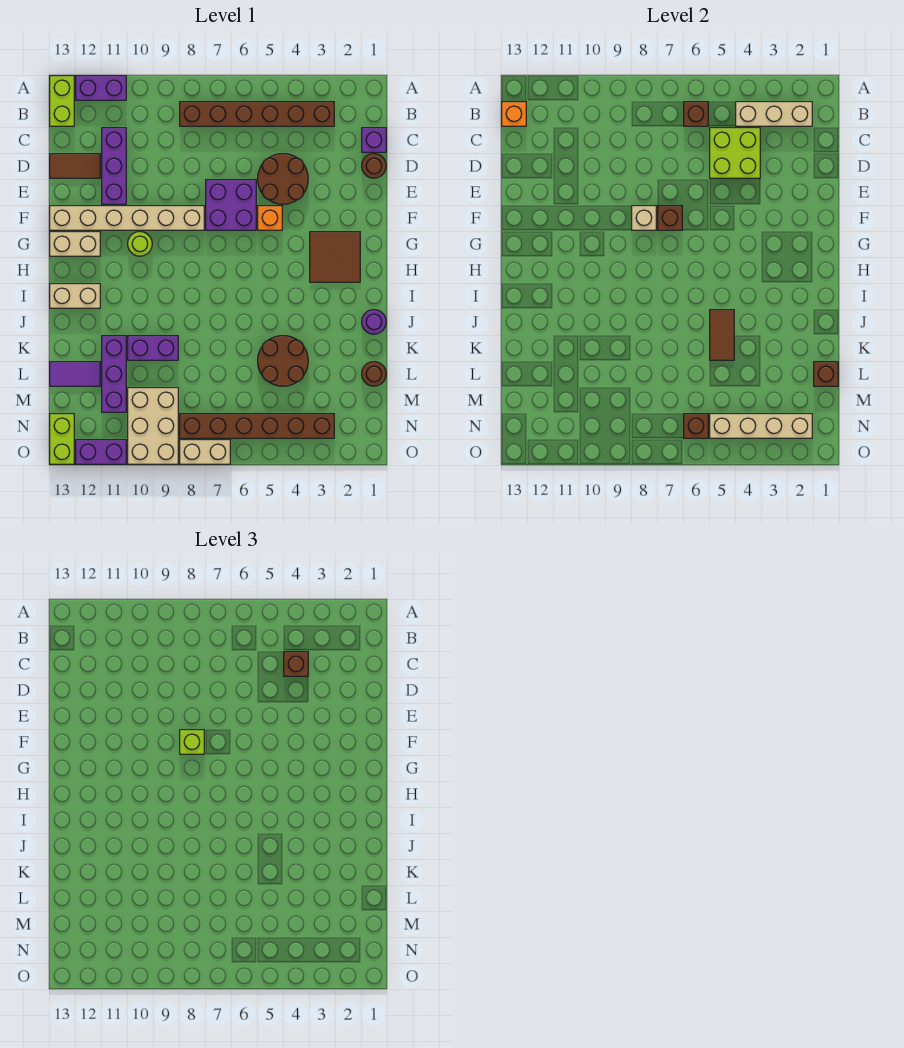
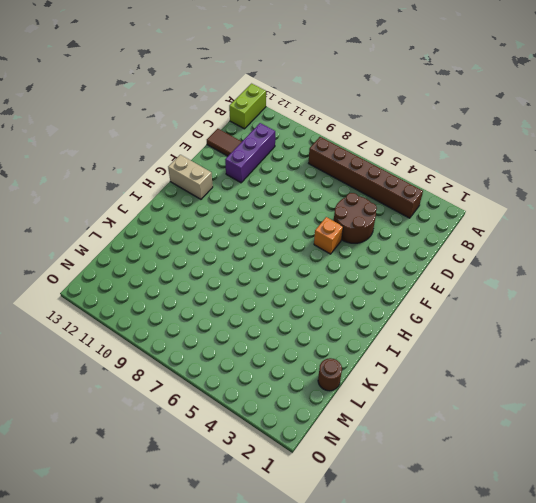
none -> purple brick A11:A12 level 1
none -> purple brick C1 level 1
none -> brown round brick D1 level 1
none -> purple brick E6:F7 level 1

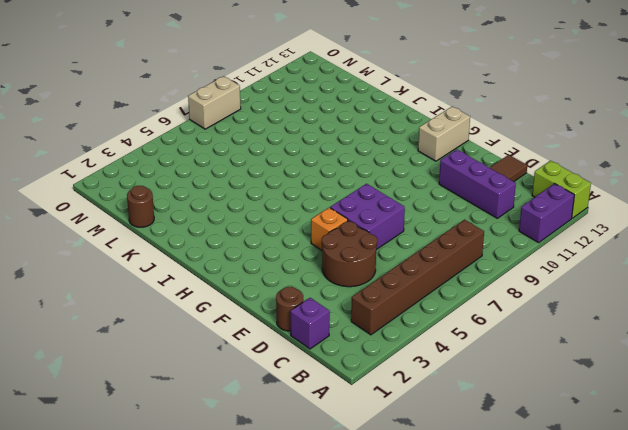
none -> tan brick F8:F13 level 1
none -> brown tile G2:H3 level 1
none -> lime round brick G10 level 1
none -> tan brick I12:I13 level 1

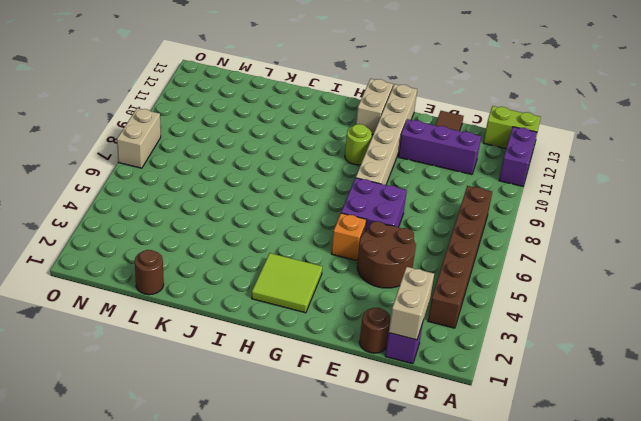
tan brick C1:C2 level 2 -> tan brick I12:I13 level 1
lime tile G2:H3 level 1 -> brown tile G2:H3 level 1
none -> purple round brick J1 level 1
none -> brown round brick K4:L5 level 1
none -> purple brick K9:K10 level 1
none -> purple brick K11:M11 level 1

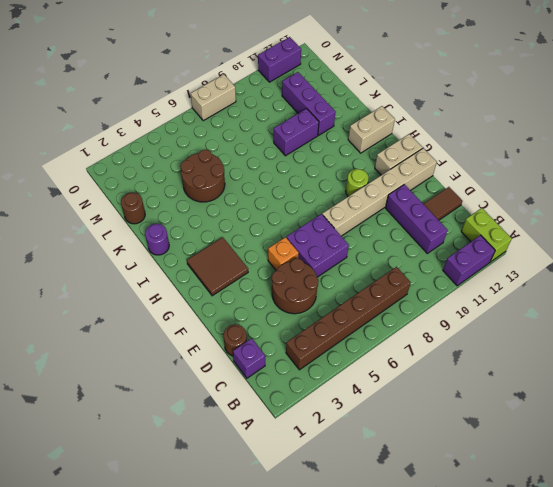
none -> purple tile L12:L13 level 1
none -> tan brick M9:O10 level 1
none -> brown brick N3:N8 level 1
none -> lime brick N13:O13 level 1

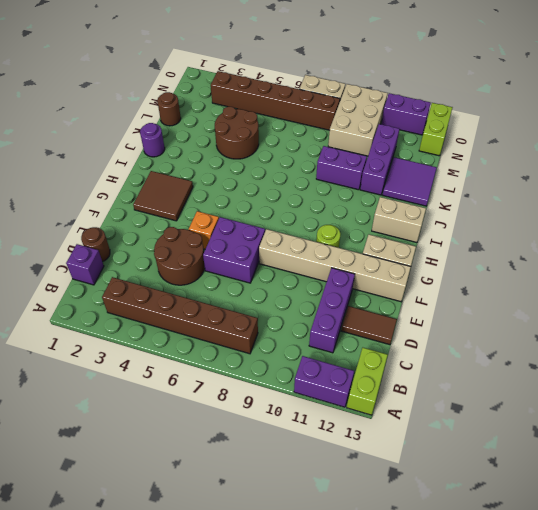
purple tile K12:L13 level 1 -> purple tile L12:L13 level 1
none -> tan brick B2:B4 level 2
none -> brown brick B6 level 2
none -> orange brick B13 level 2
none -> lime brick C4:D5 level 2

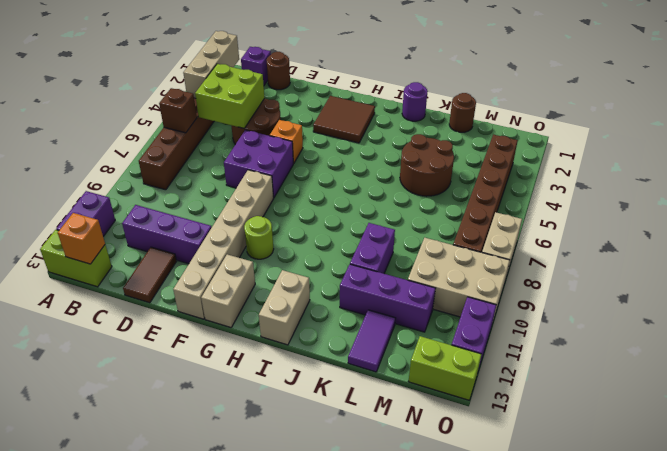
none -> brown brick F7 level 2
none -> tan brick F8 level 2
none -> brown tile J5:K5 level 2
none -> brown brick L1 level 2

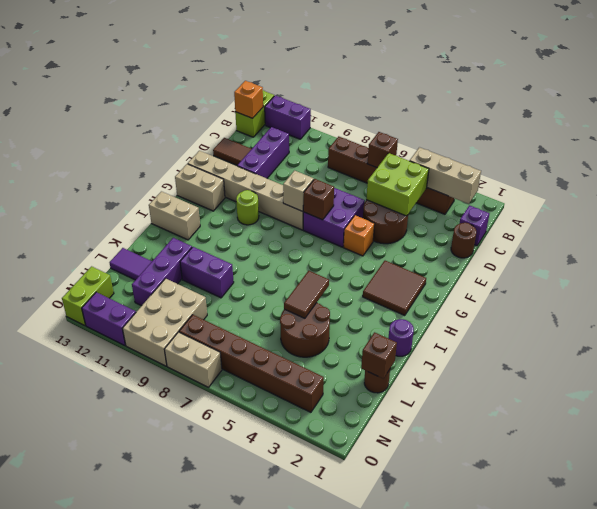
none -> tan brick N2:N5 level 2
none -> brown brick N6 level 2
none -> brown brick C4 level 3
none -> lime brick F8 level 3

